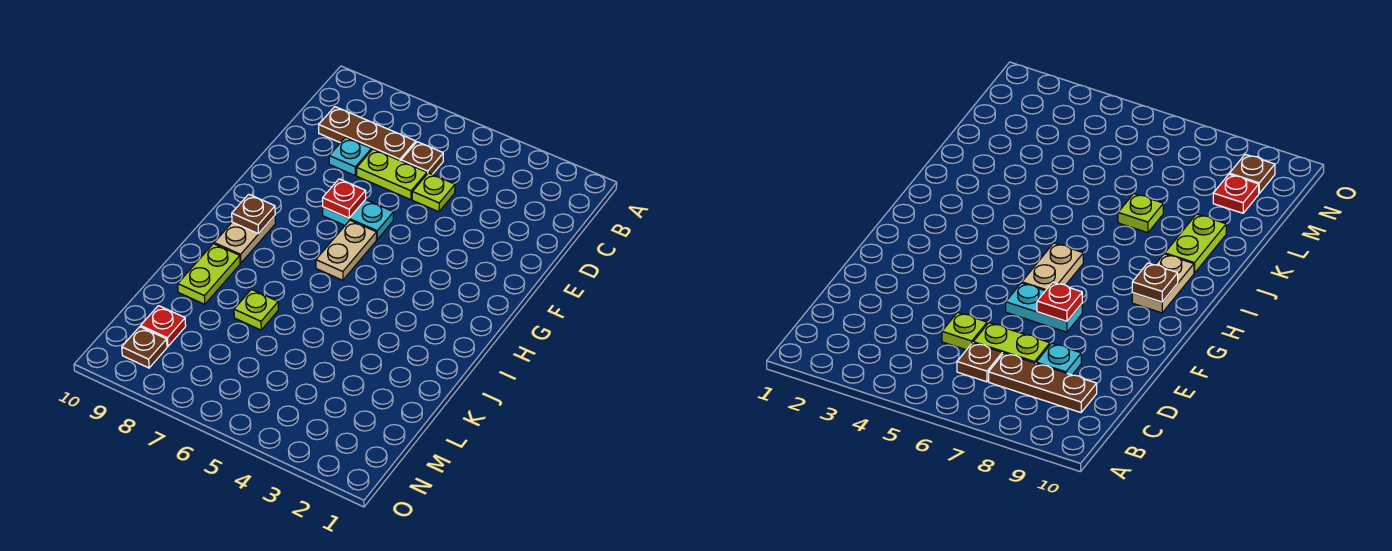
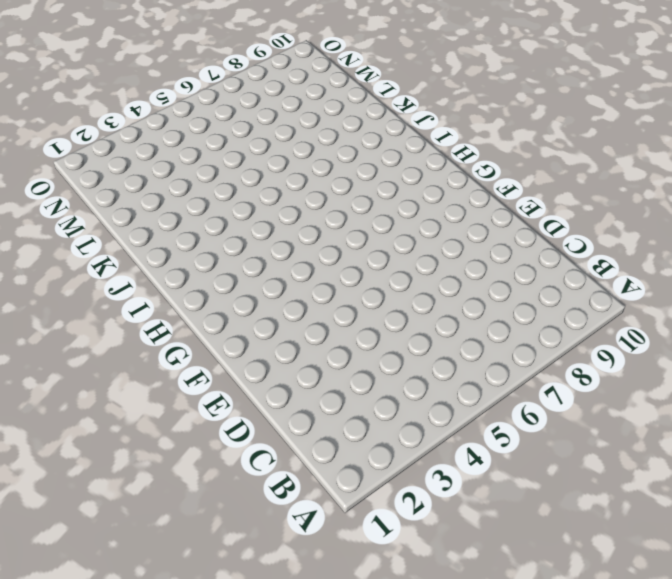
none -> brown plate C6 level 1
none -> brown plate C7:C9 level 1
none -> lime plate D5 level 1

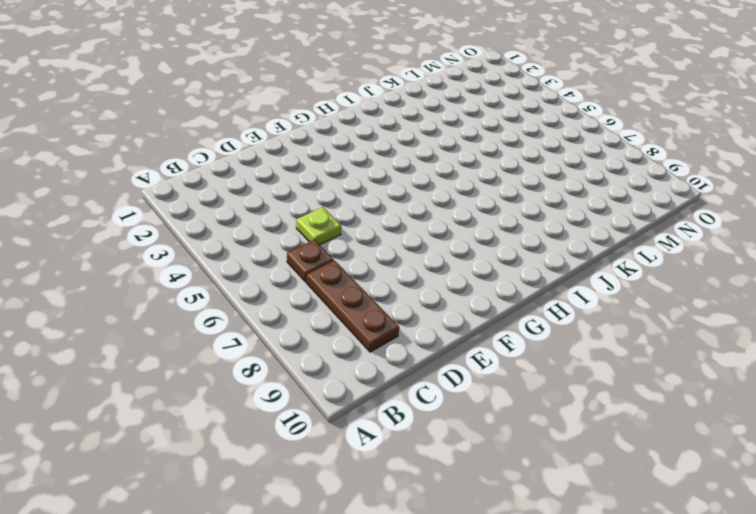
none -> lime plate D6:D7 level 1
none -> cyan plate D8 level 1
none -> cyan plate F6:F7 level 1

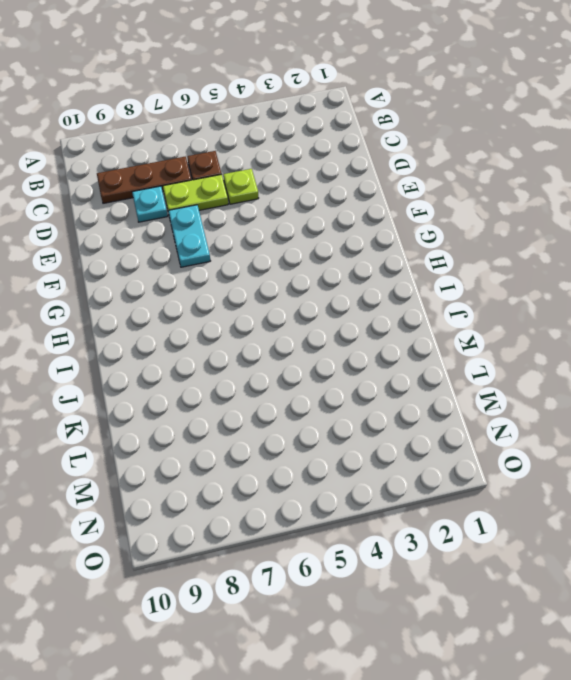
cyan plate E7:F7 level 1 -> cyan plate F6:F7 level 1
none -> tan plate G6:H6 level 1
none -> tan plate H9:I9 level 1
none -> lime plate J9:K9 level 1

